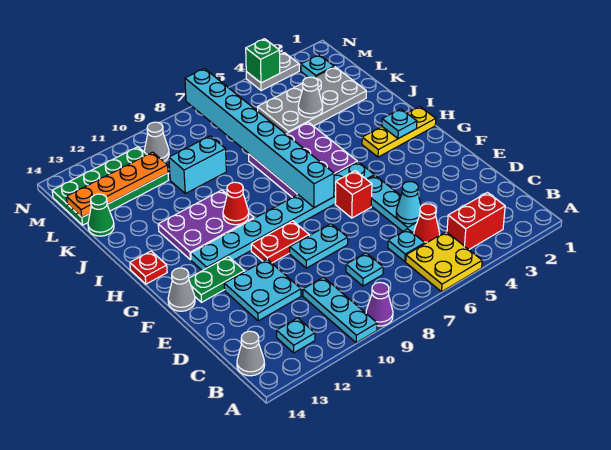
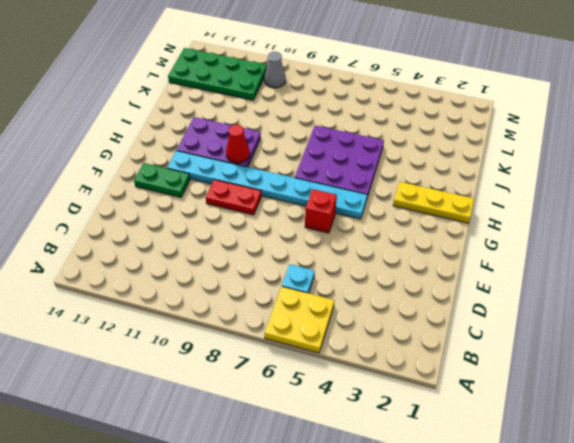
none -> purple cone A9 level 1
none -> cyan plate A10:C10 level 1
none -> red brick B3:B4 level 1
none -> cyan plate B12 level 1

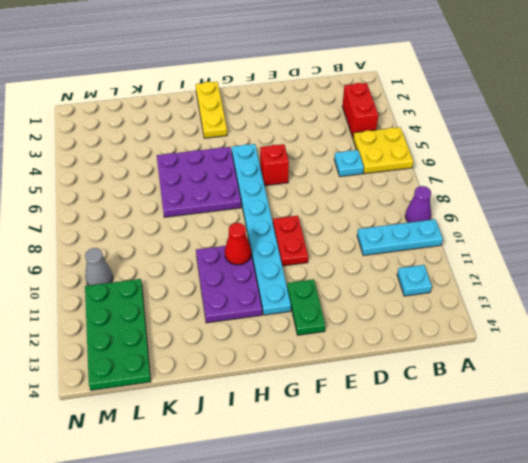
none -> grey cone B14 level 1
none -> red cone C5 level 1
none -> cyan plate C8 level 1
none -> cyan plate D5:F5 level 1

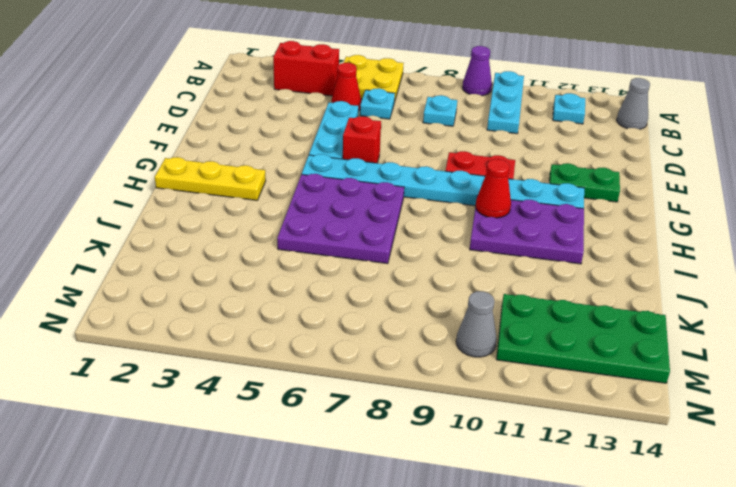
none -> cyan plate D11:E12 level 1
none -> cyan plate E8:E9 level 1
none -> grey cone F14 level 1
none -> red plate H14 level 1

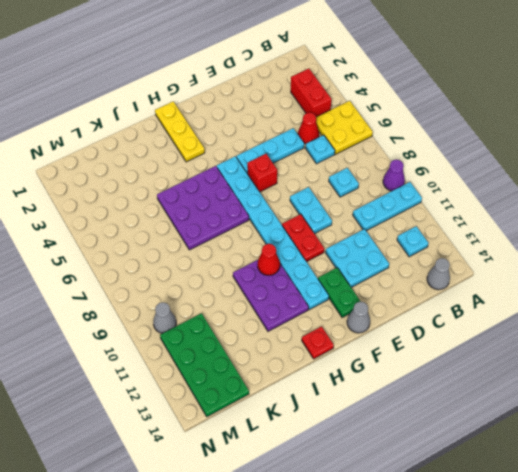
none -> grey plate K2:L5 level 1
none -> cyan brick K9:K10 level 1
none -> green cone K14 level 1
none -> cyan plate M2 level 1

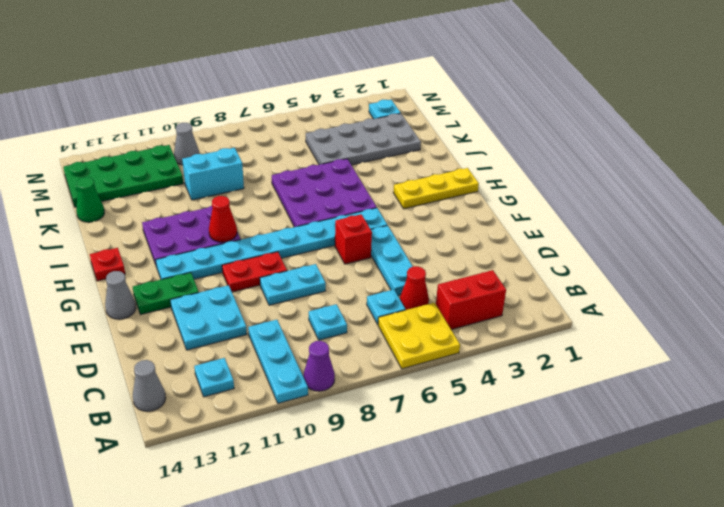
none -> grey plate N3:N4 level 1
none -> cyan cone D5 level 2
none -> cyan brick G7:N7 level 2
none -> cyan plate H2 level 2

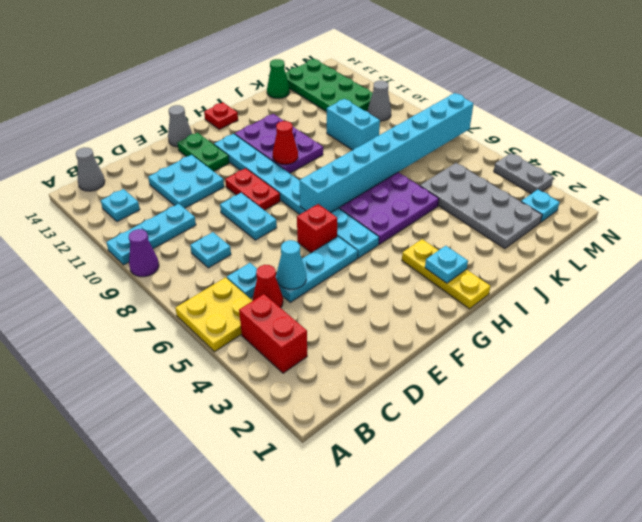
none -> grey cone K4 level 2
none -> orange plate L11:L14 level 2
none -> green brick N4 level 2

